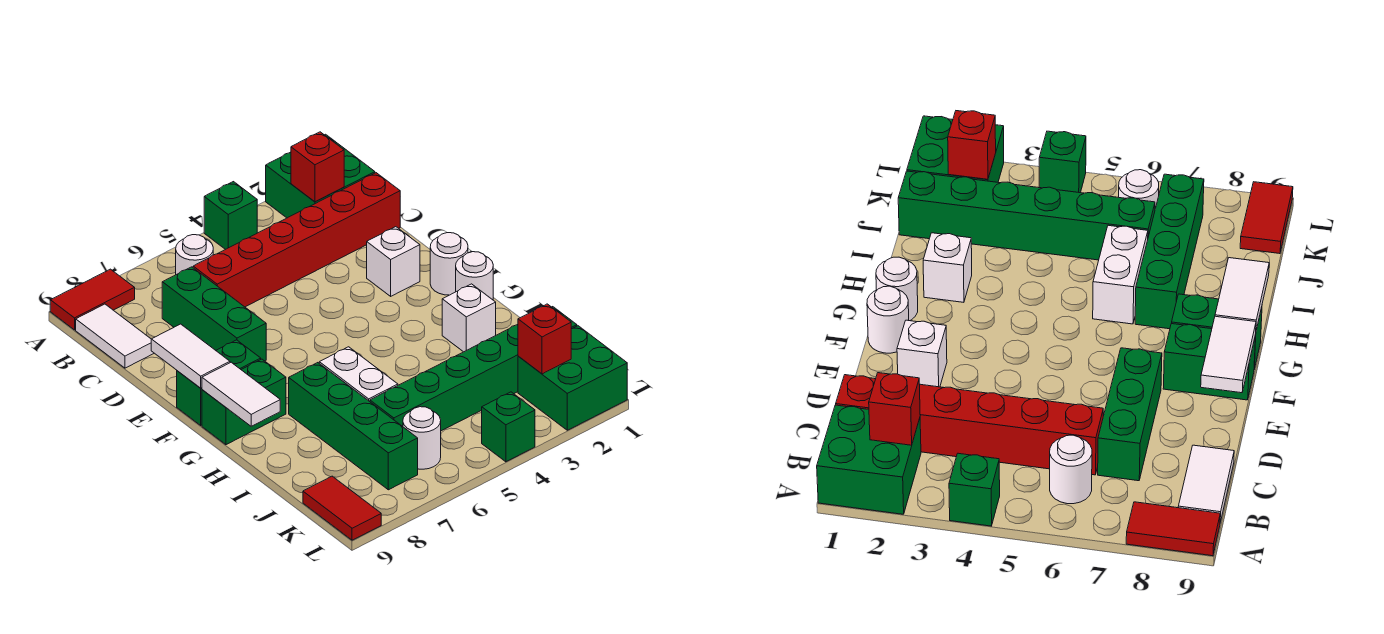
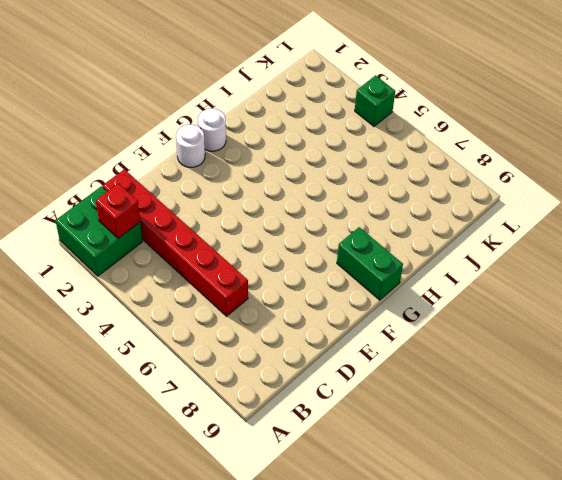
none -> green brick A4 level 1
none -> red tile A8:A9 level 1
none -> white round brick B6 level 1

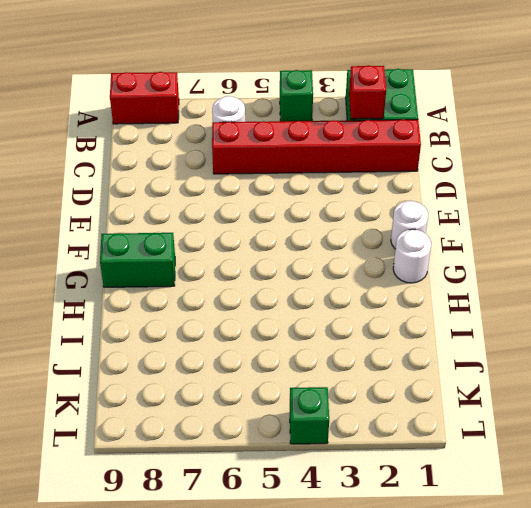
red brick A8:A9 level 1 -> red tile A8:A9 level 1
none -> white tile B9:C9 level 1
none -> green brick C7:E7 level 1
none -> white brick E2 level 1

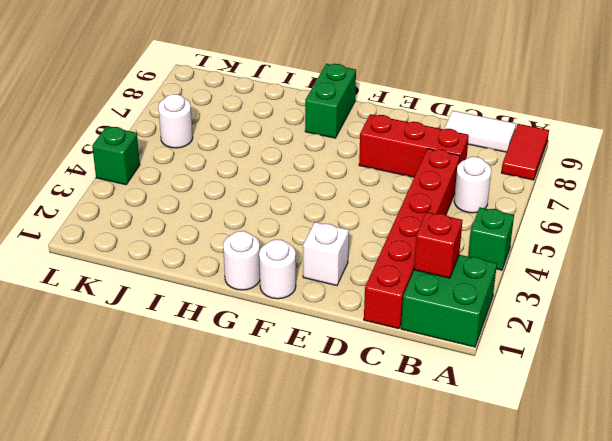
red brick C7:E7 level 1 -> green brick C7:E7 level 1
none -> green brick F8:F9 level 1
none -> white brick H2 level 1
none -> white brick H6:I6 level 1

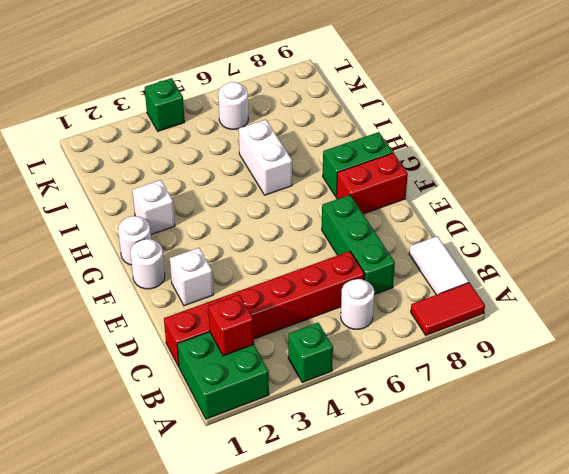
red brick F8:F9 level 1 -> green brick F8:F9 level 1
none -> green brick H7:K7 level 1
none -> green brick J1:J6 level 1
none -> green brick K1:L2 level 1

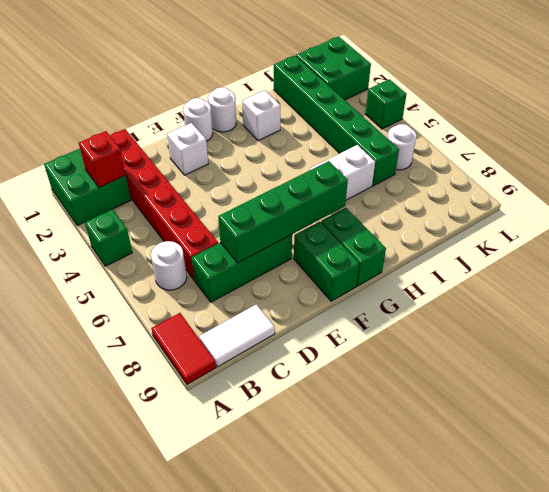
green brick D7:G7 level 2 -> green brick H7:K7 level 1
none -> red tile K9:L9 level 1
none -> white tile E9:F9 level 2
none -> white tile G9:H9 level 2

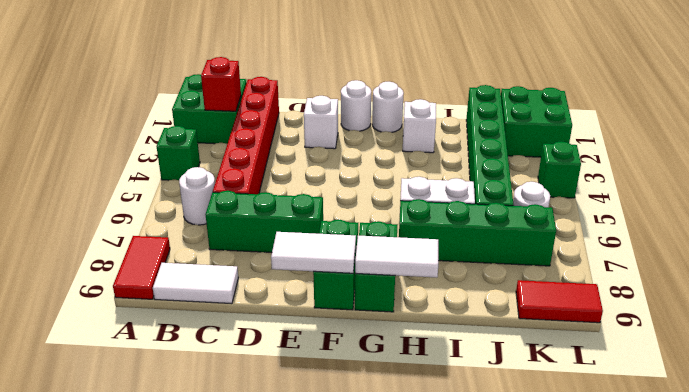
none -> red brick K2 level 2

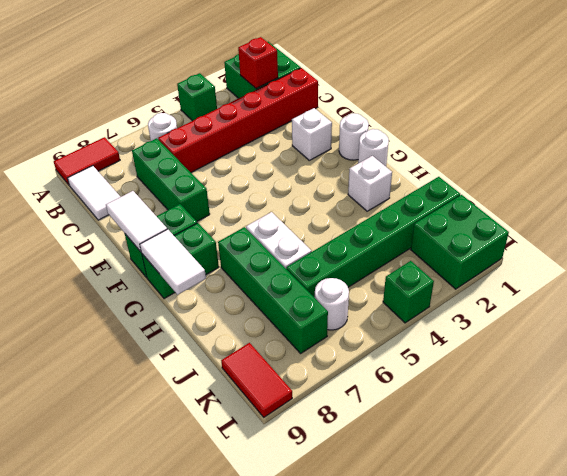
none -> red brick K2 level 2

